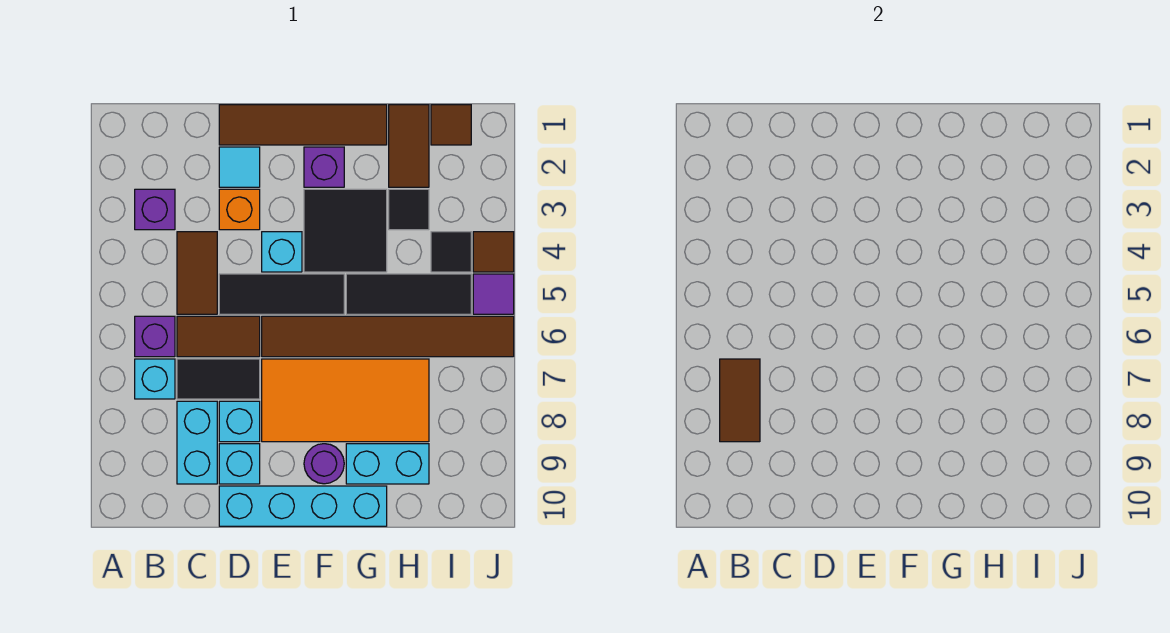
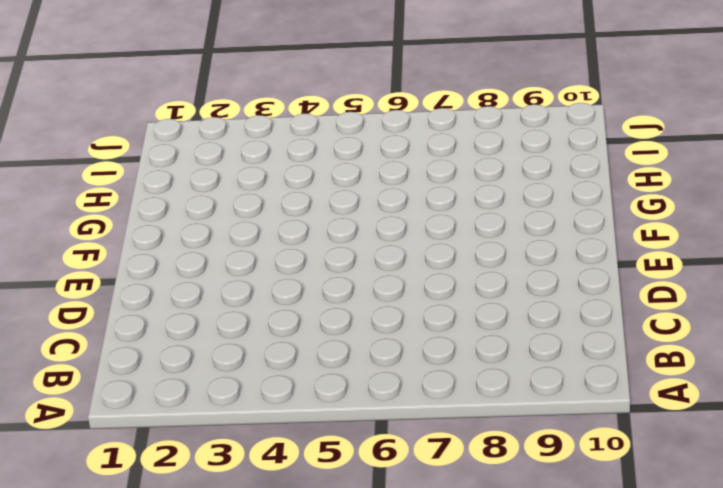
none -> purple brick B3 level 1
none -> purple brick B6 level 1
none -> cyan brick B7 level 1

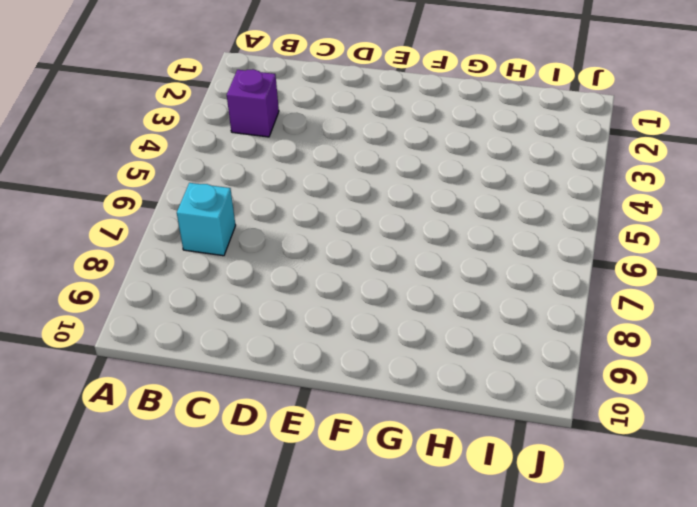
none -> purple brick B6 level 1
none -> brown tile C4:C5 level 1
none -> brown tile C6:D6 level 1

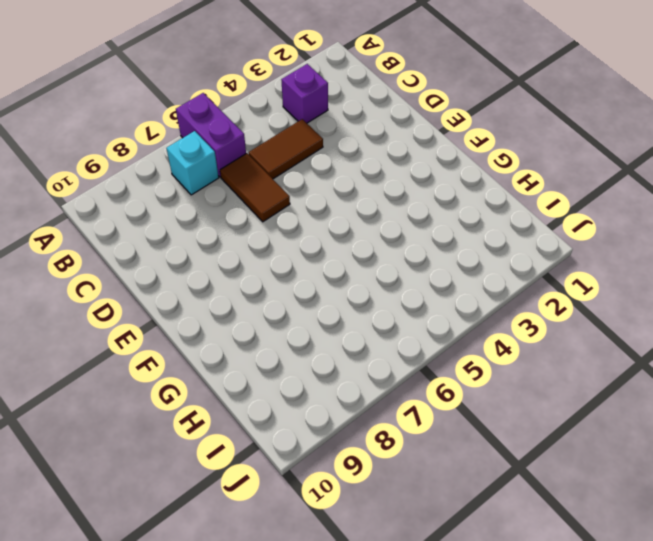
purple brick A6:B6 level 1 -> purple brick B6 level 1
none -> black tile C7:D7 level 1
none -> cyan brick C8:C9 level 1
none -> brown tile D1:G1 level 1

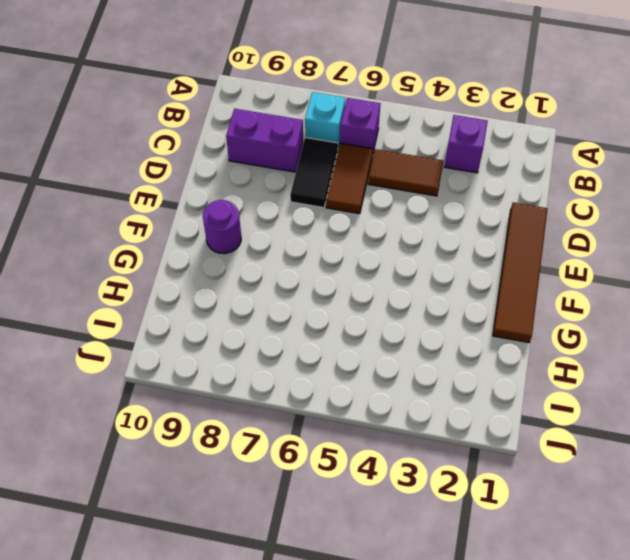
purple brick C8:C9 level 1 -> cyan brick C8:C9 level 1
none -> cyan tile D2 level 1
none -> orange brick D3 level 1
none -> black tile D5:F5 level 1

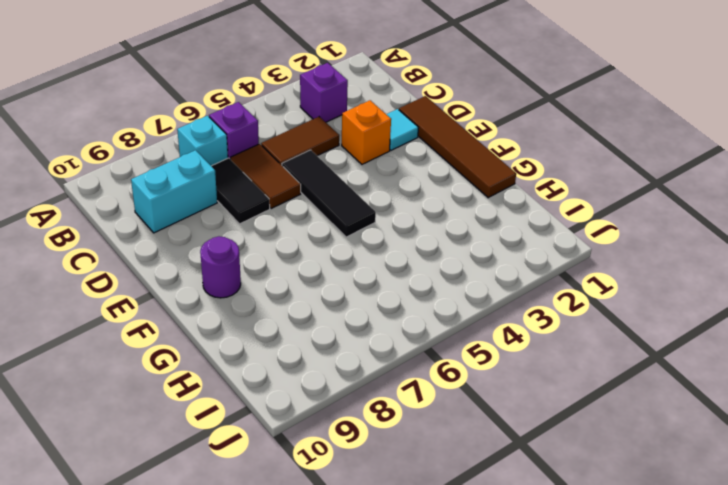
none -> cyan brick D8 level 1
none -> cyan brick D9 level 1
none -> cyan brick D10:G10 level 1

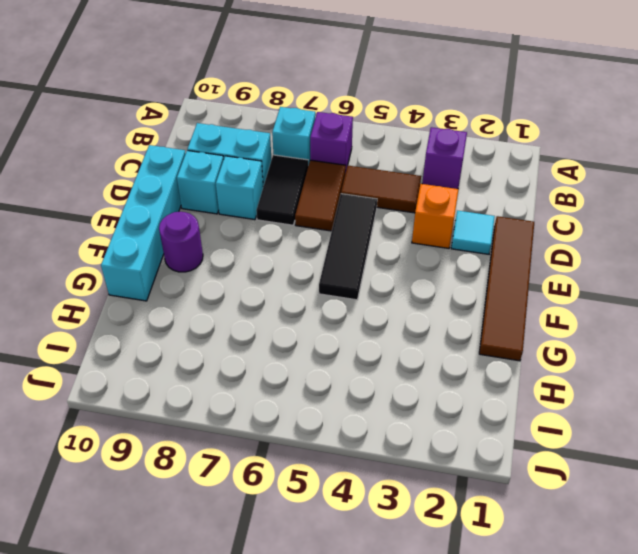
none -> cyan brick E4 level 1
none -> brown tile E6:J6 level 1
none -> orange tile E7:H8 level 1

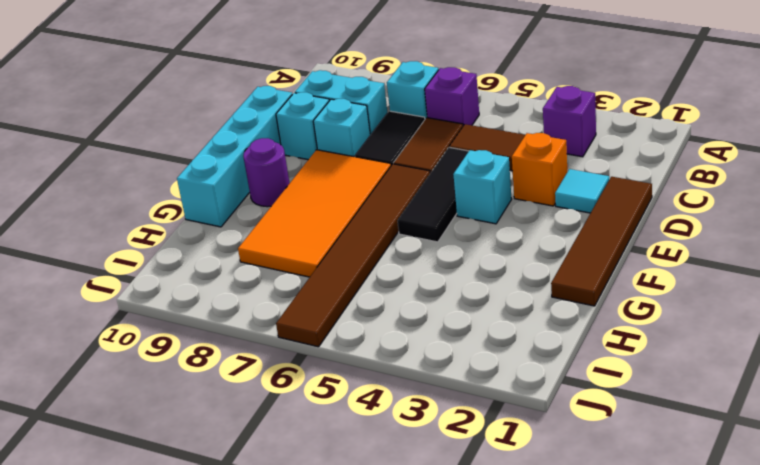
none -> purple brick F2 level 1
none -> black tile F3:G4 level 1
none -> black tile G5:I5 level 1

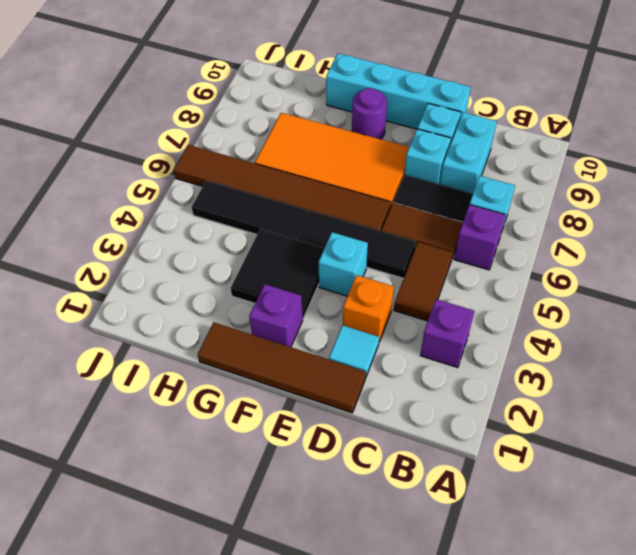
none -> cyan brick G9:H9 level 1
none -> brown tile H1:H2 level 1
none -> black tile H3 level 1

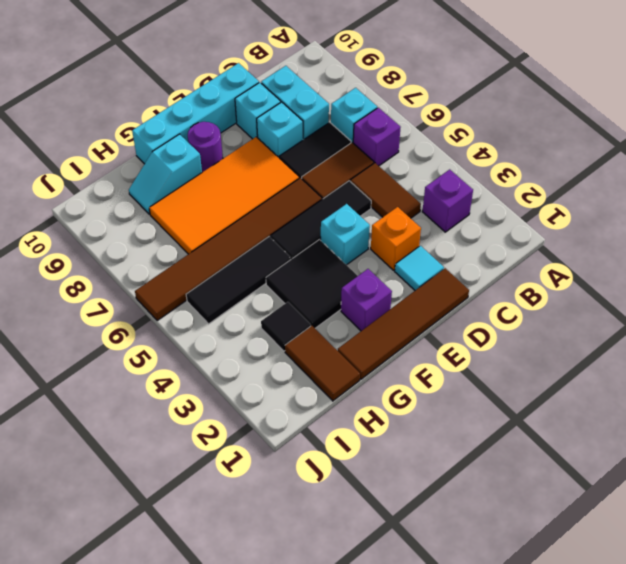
cyan slope G9:H9 level 1 top G -> cyan brick G9:H9 level 1
none -> brown tile I1 level 1
none -> black tile I4 level 1
none -> brown tile J4 level 1

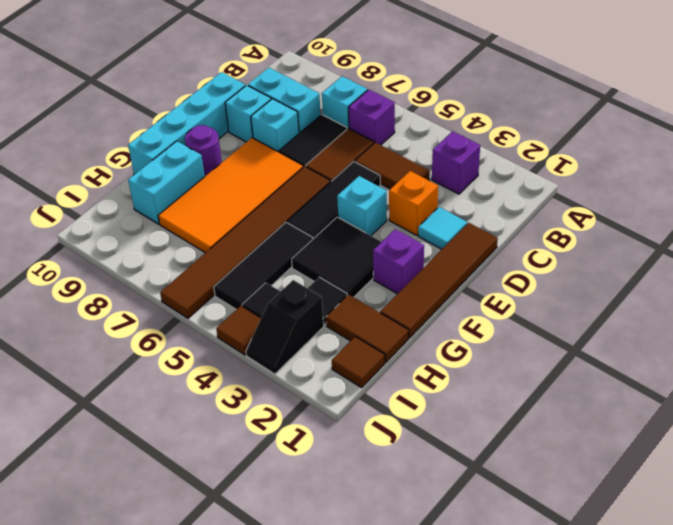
black slope I3:J3 level 1 top I -> none
none -> purple tile J5 level 1
none -> brown tile B7:B8 level 2

